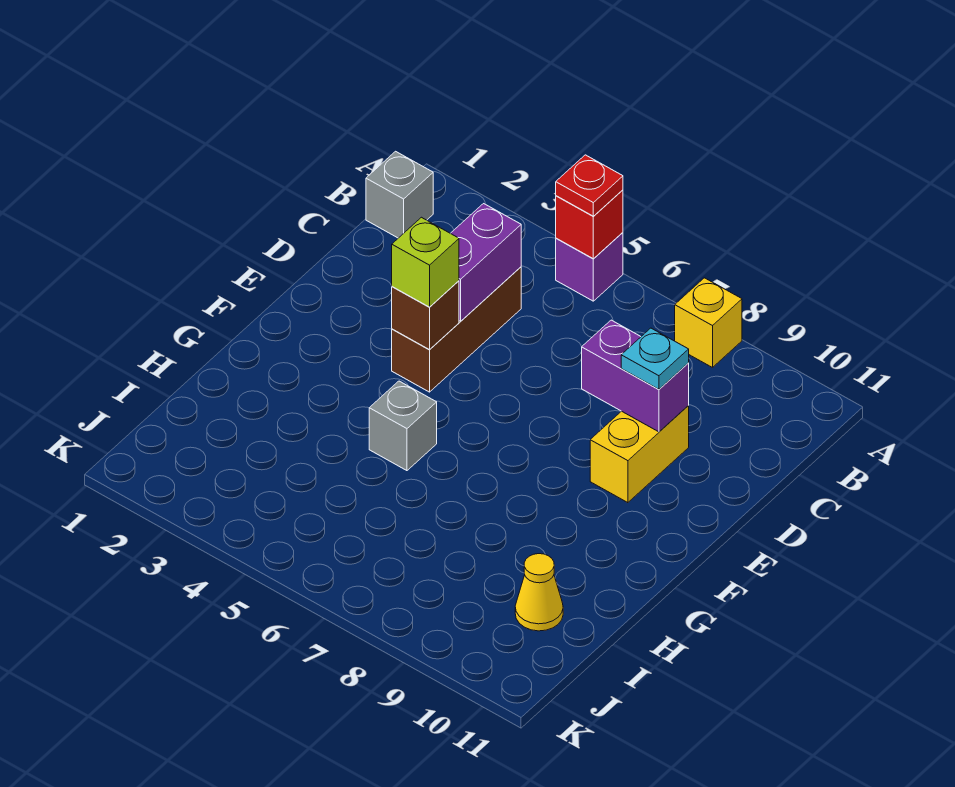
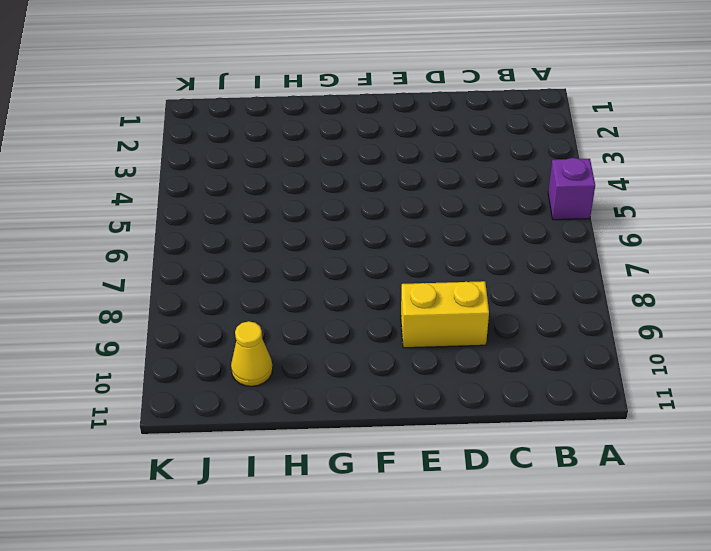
none -> yellow brick A8 level 1
none -> grey brick B1 level 1
none -> brown brick C4:E4 level 1

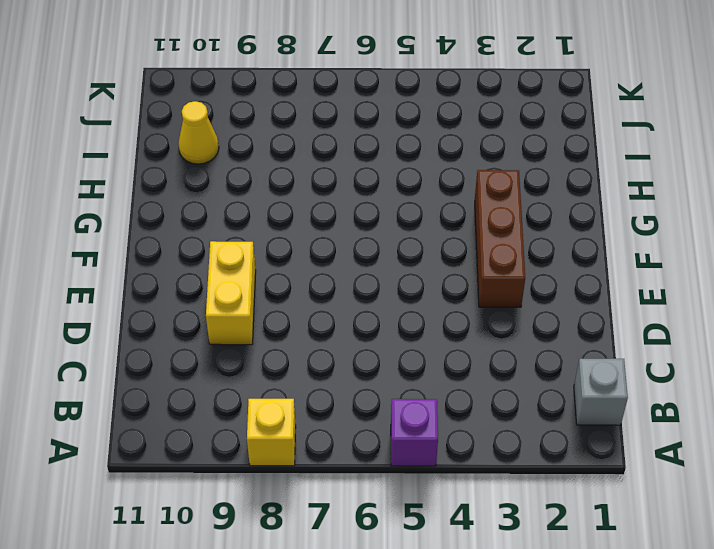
brown brick E3:G3 level 1 -> brown brick C4:E4 level 1
none -> grey brick G5 level 1
none -> red brick A5 level 2
none -> purple brick C4:D4 level 2

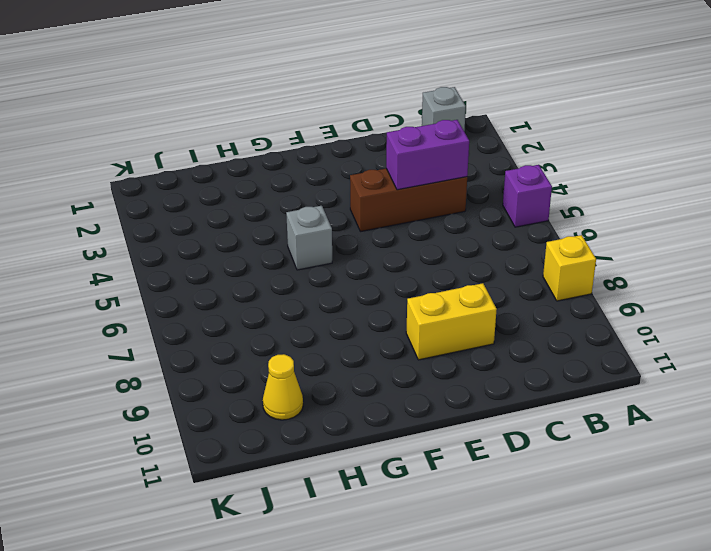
none -> red brick A5 level 2
none -> purple brick D8:D9 level 2
none -> brown brick E4 level 2

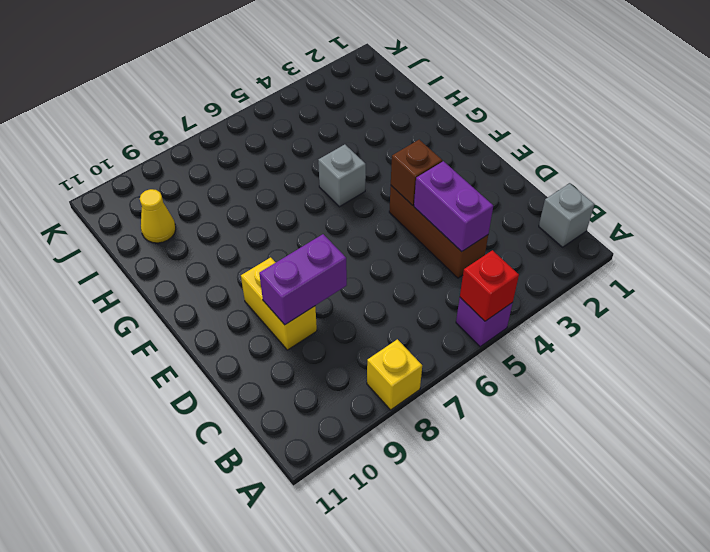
none -> red plate A5 level 3
none -> cyan plate D9 level 3
none -> lime brick E4 level 3

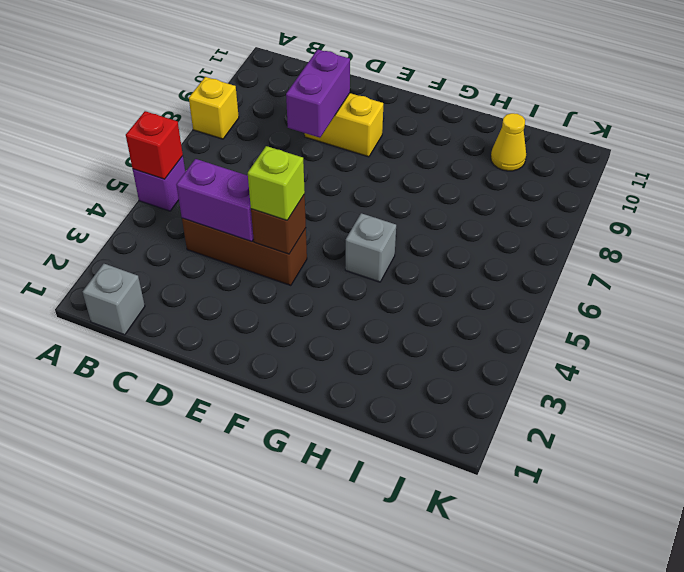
none -> red plate A5 level 3
none -> cyan plate D9 level 3

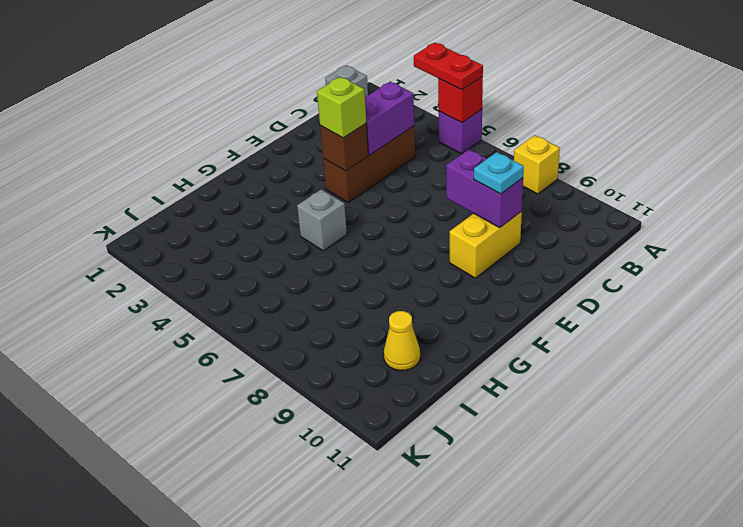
red plate A4:A5 level 3 -> red plate A5 level 3

